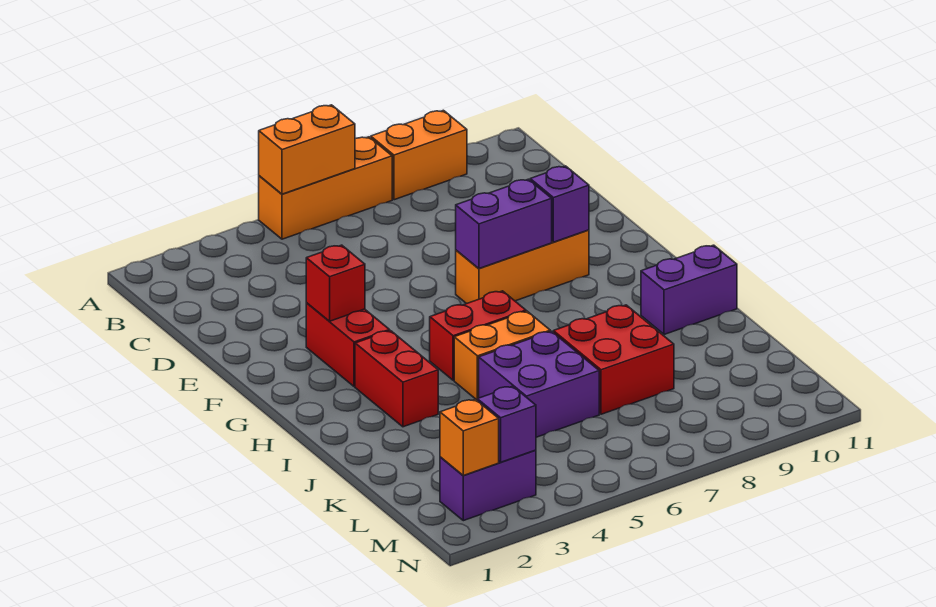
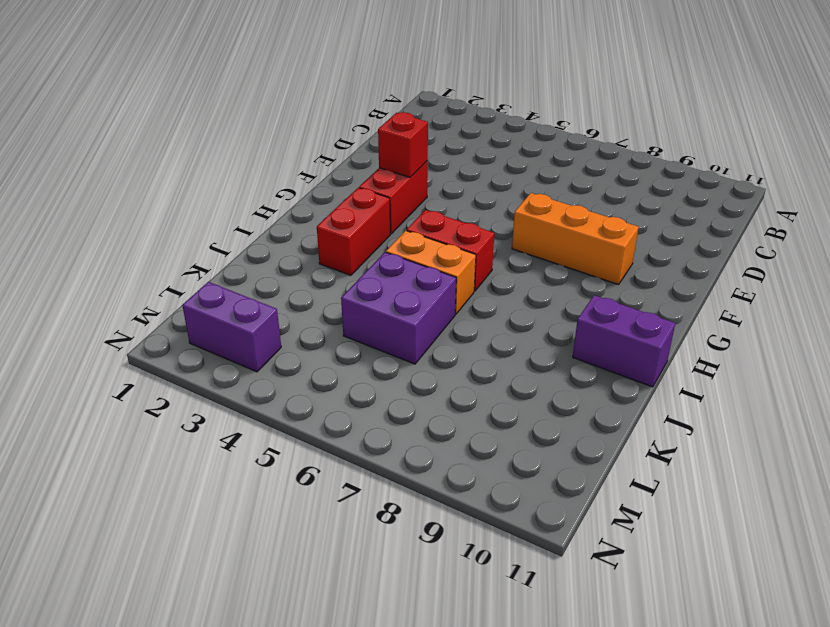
none -> orange brick A5:A7 level 1
none -> orange brick A8:A9 level 1
none -> red brick J7:K8 level 1

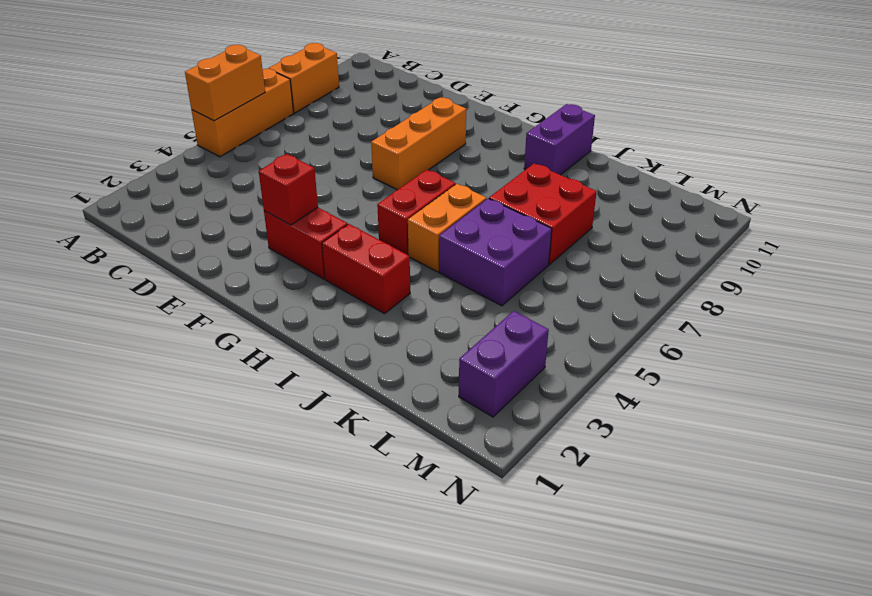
none -> purple brick F7:F8 level 2
none -> purple brick F9 level 2
none -> orange brick M2 level 2

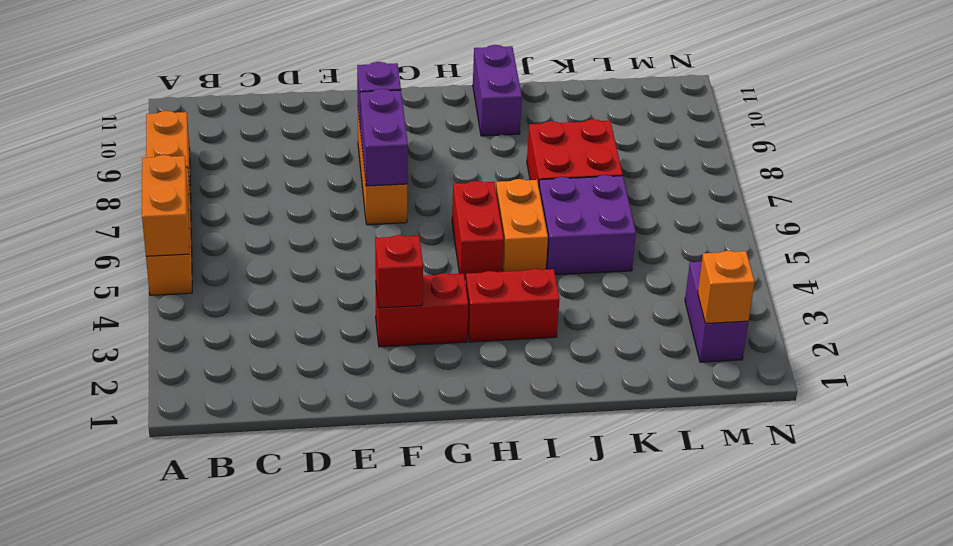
none -> purple brick M3 level 2

